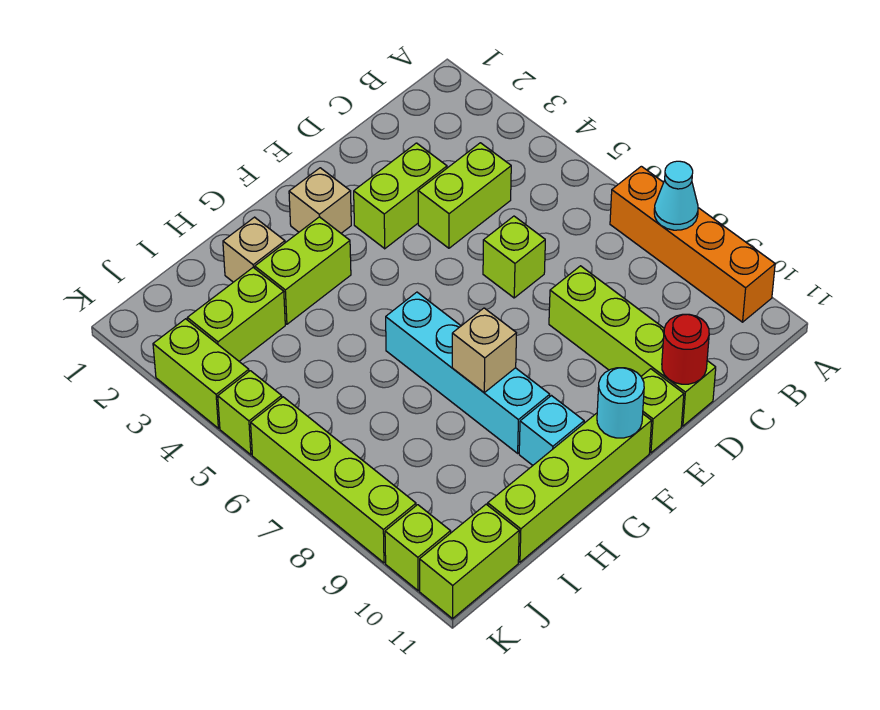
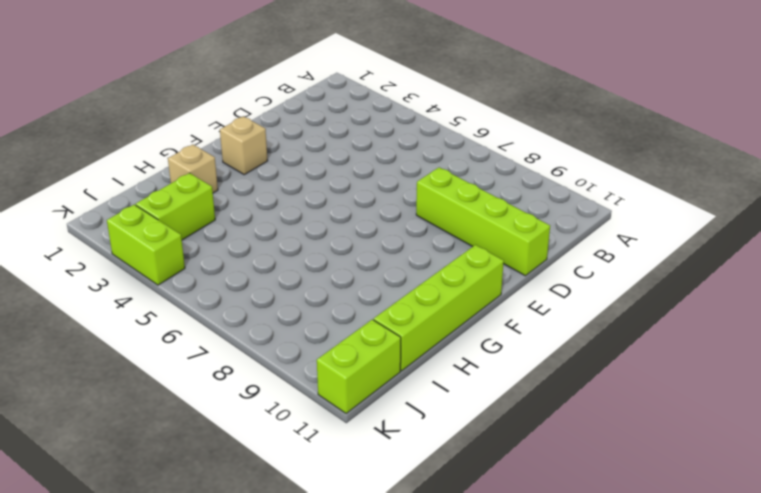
none -> orange brick A7:A10 level 1
none -> lime brick C4:D4 level 1
none -> lime brick D3:E3 level 1

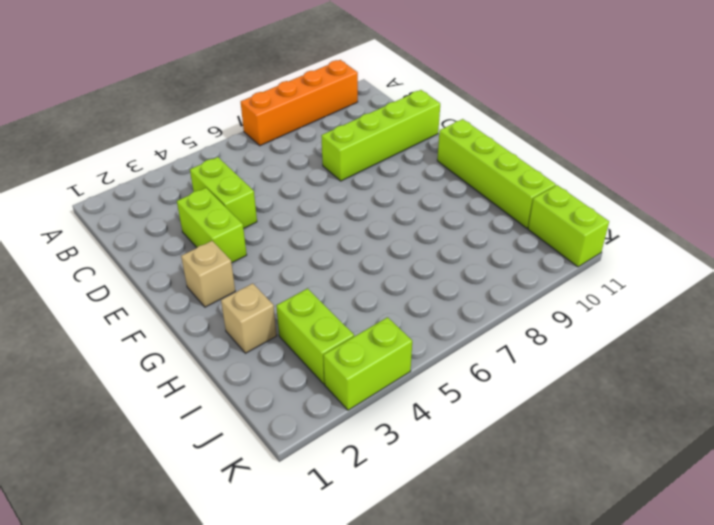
none -> lime brick D6 level 1
none -> lime brick E11 level 1
none -> lime brick G3:H3 level 1

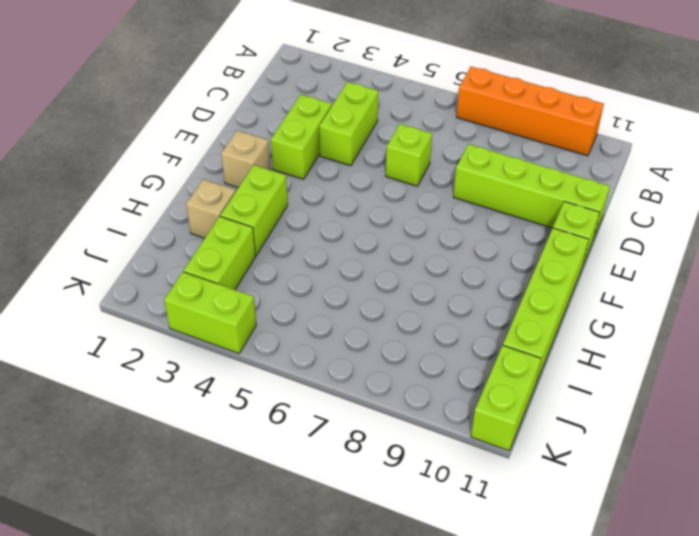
none -> cyan brick G6:G9 level 1
none -> cyan brick G10 level 1
none -> lime brick K5 level 1

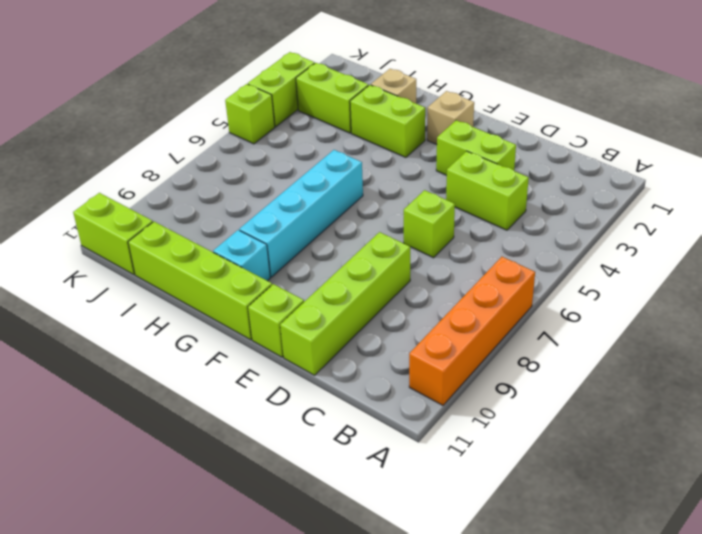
none -> lime brick K6:K9 level 1
none -> lime brick K10 level 1
none -> cyan cone A8 level 2

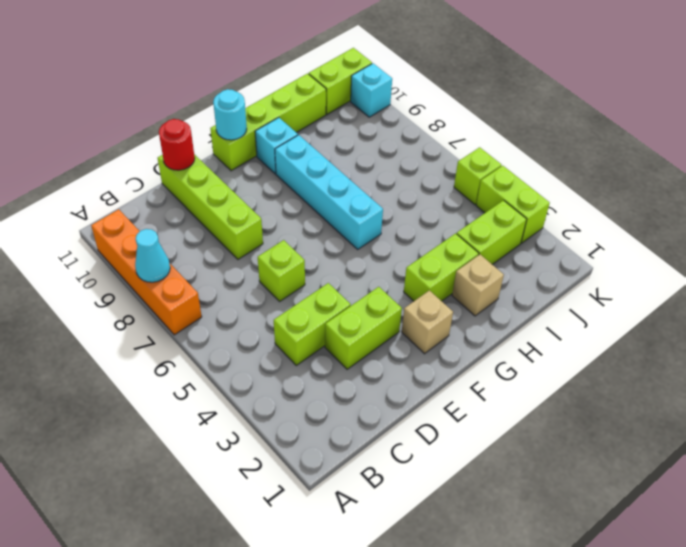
cyan brick K10 level 1 -> lime brick K10 level 1
none -> lime brick E11 level 1
none -> lime brick K6:K9 level 1
none -> tan brick G8 level 2

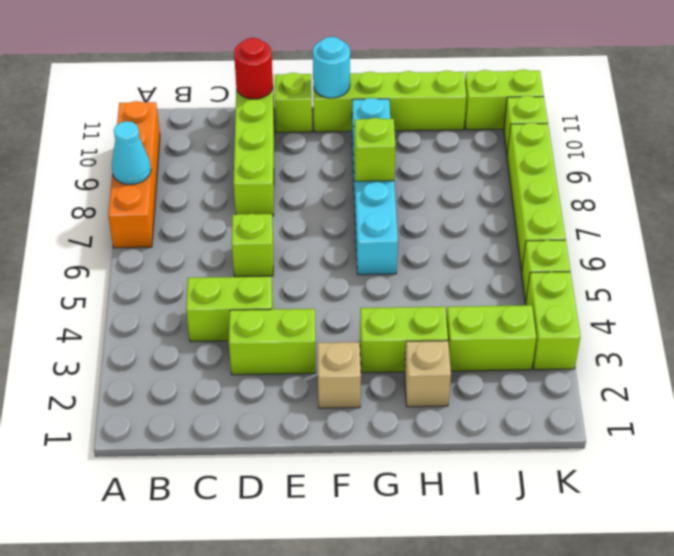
lime brick G8 level 2 -> tan brick G8 level 2

